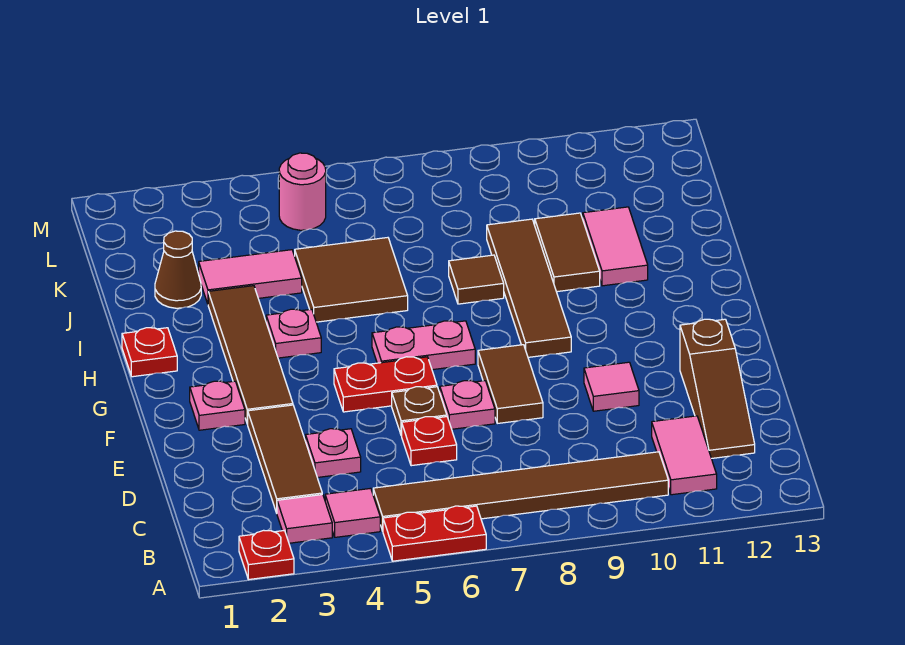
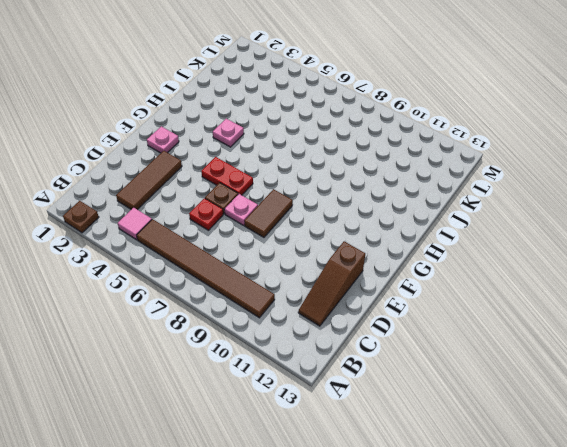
brown plate A2 level 1 -> red plate A2 level 1
none -> red plate A5:A6 level 1
none -> pink tile B3 level 1
none -> pink tile B11:C11 level 1

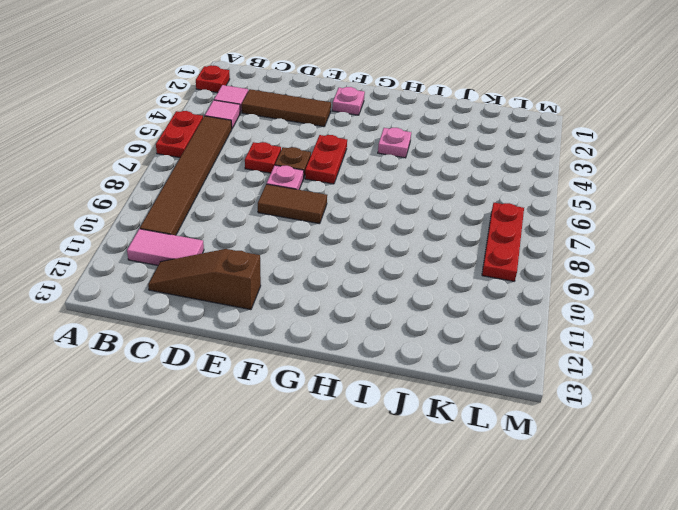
red plate L7:L9 level 1 -> none
none -> pink plate D4 level 1
none -> pink tile E10 level 1
none -> brown tile F3:I3 level 1

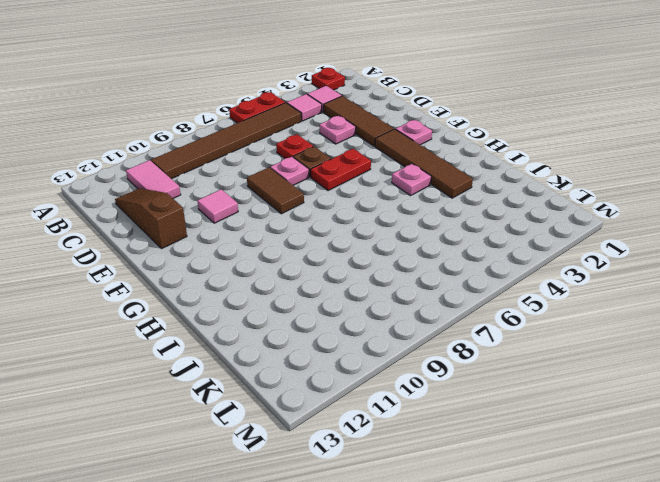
none -> pink plate G6:G7 level 1
none -> brown tile G9:J9 level 1
none -> red plate H1 level 1

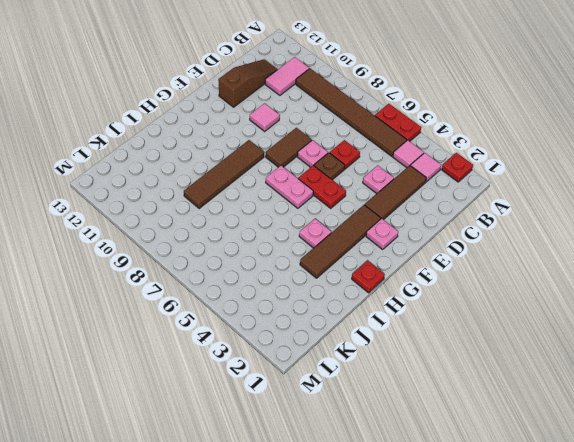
none -> brown tile I5:J6 level 1
none -> brown tile I8 level 1
none -> brown tile I10:J10 level 1

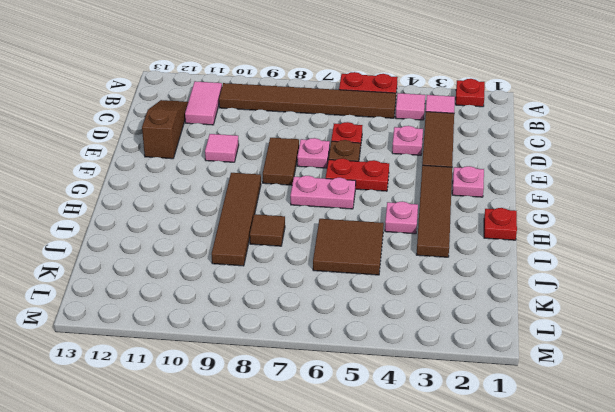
none -> brown tile I10:J10 level 1
none -> pink tile I11:J11 level 1
none -> brown cone J2 level 1

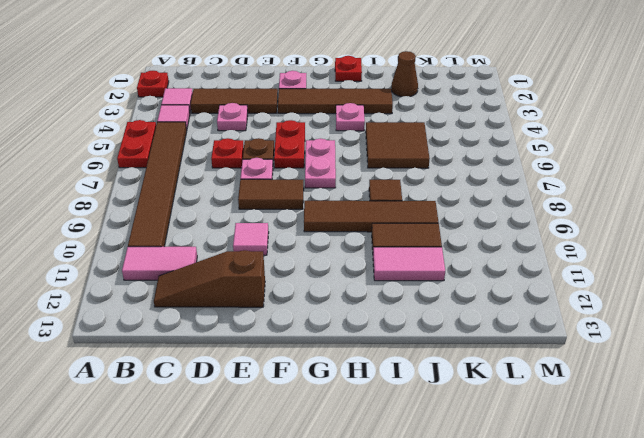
none -> pink tile J3:J4 level 1
none -> pink round brick L5 level 1

